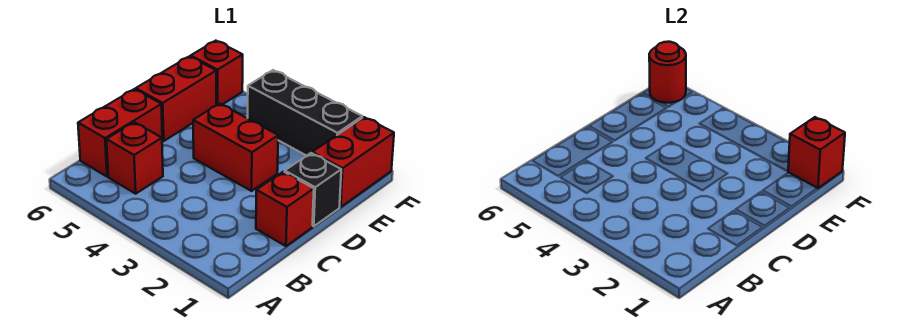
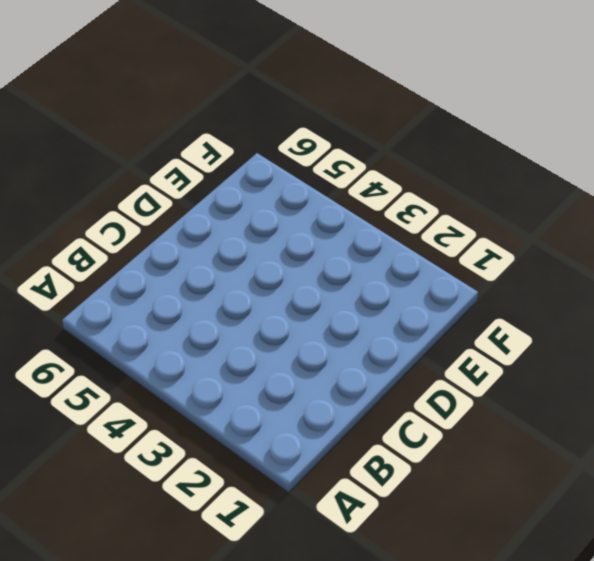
none -> red brick B5 level 1
none -> red brick B6:C6 level 1

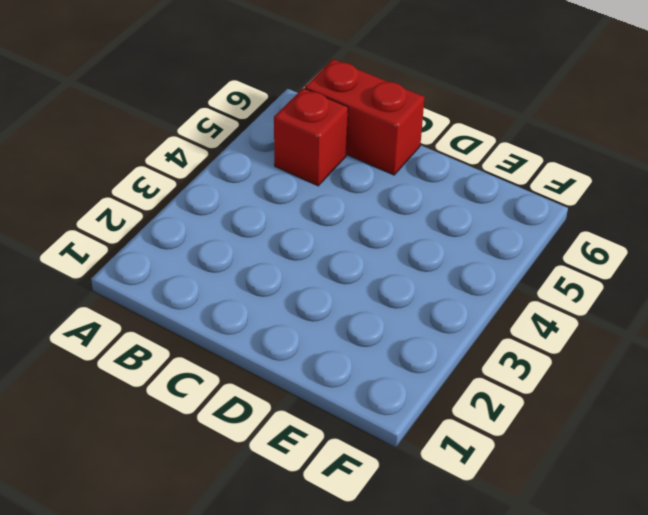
none -> red brick C1 level 1
none -> black brick D1 level 1

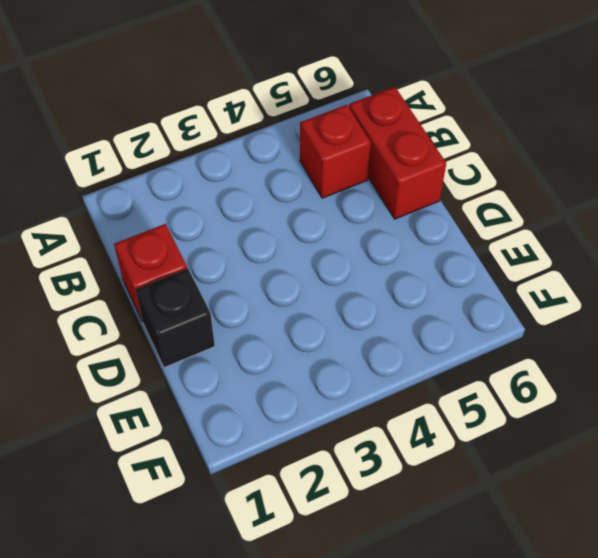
none -> red brick D3:D4 level 1
none -> red brick D6:E6 level 1

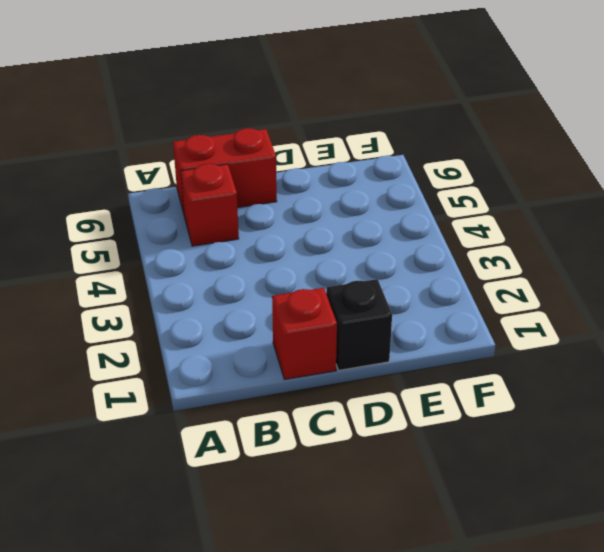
none -> red brick D3:D4 level 1
none -> red brick D6:E6 level 1

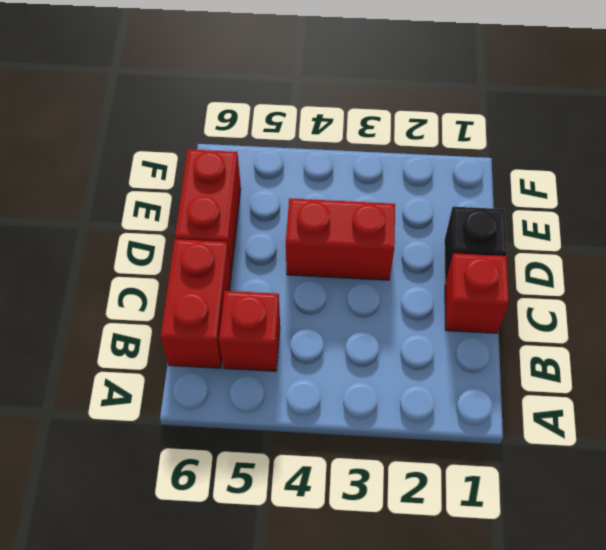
none -> red brick E1:F1 level 1
none -> black brick F2:F4 level 1

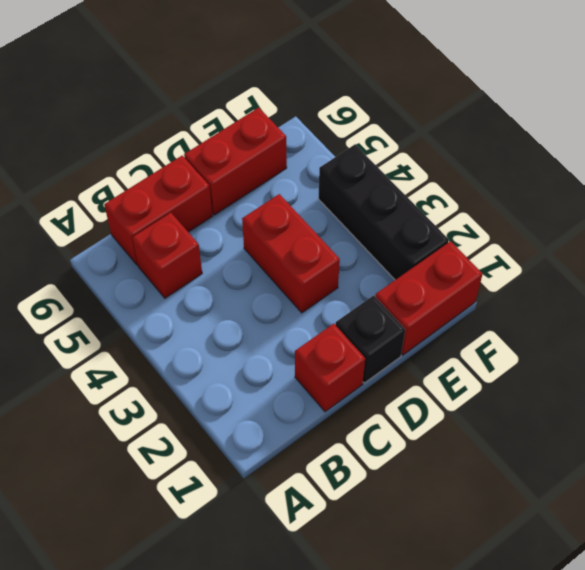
none -> red brick F6 level 1
none -> red brick F1 level 2

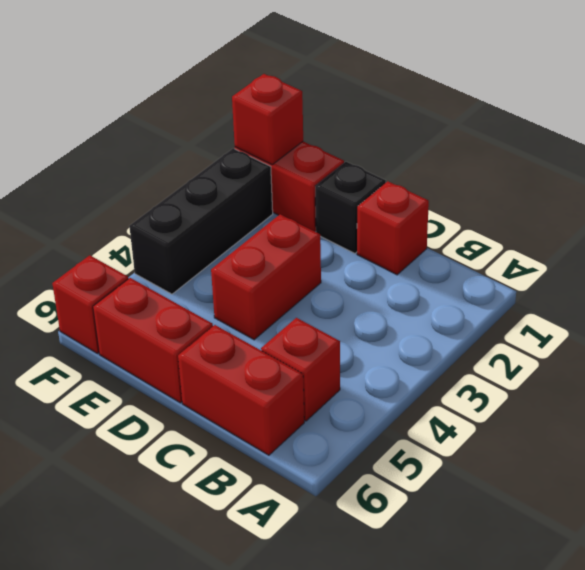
none -> red round brick F6 level 2

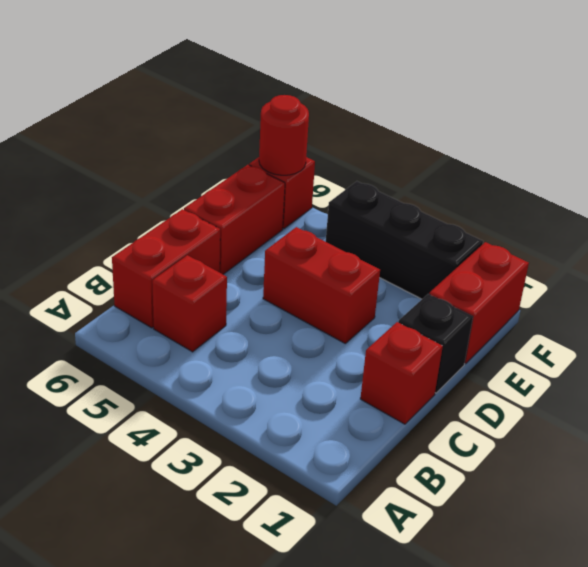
none -> red brick F1 level 2

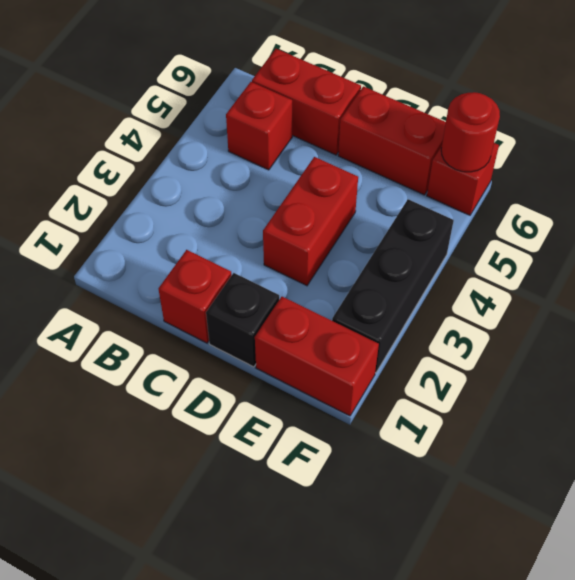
none -> red brick F1 level 2

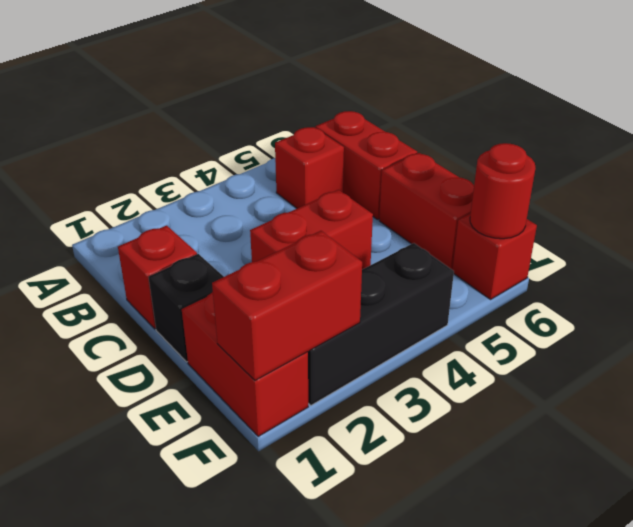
red brick F1:F2 level 2 -> red brick F1 level 2

